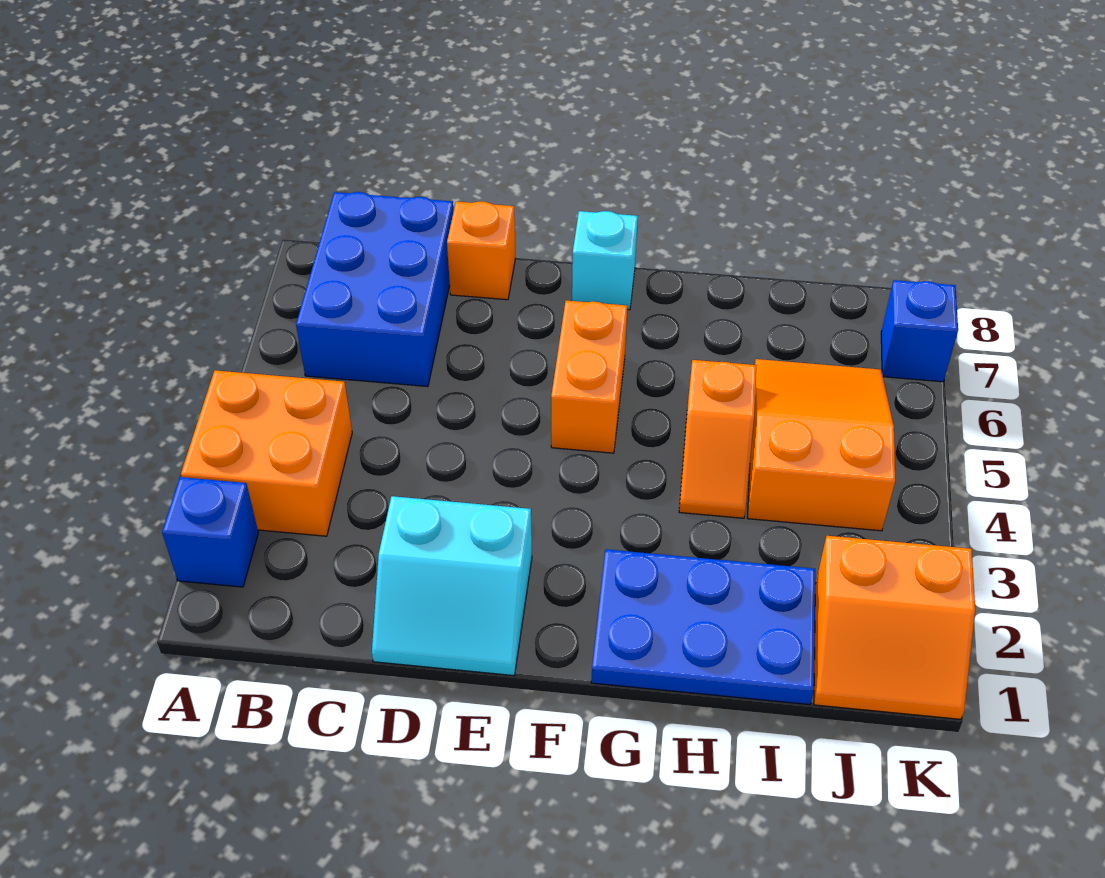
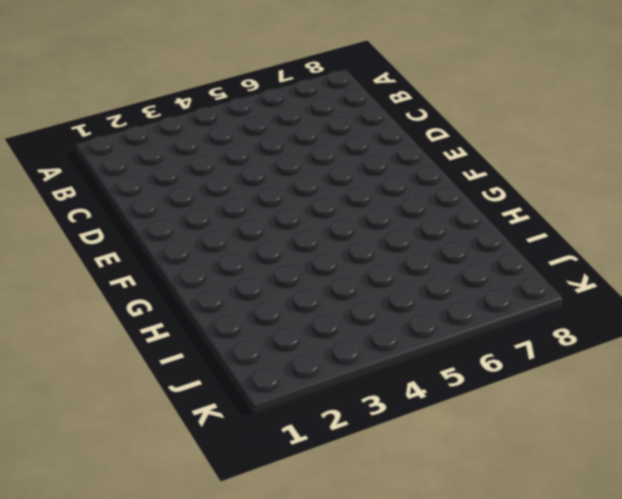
none -> blue brick A2 level 1
none -> orange brick A3:B4 level 1
none -> blue brick B6:C8 level 1

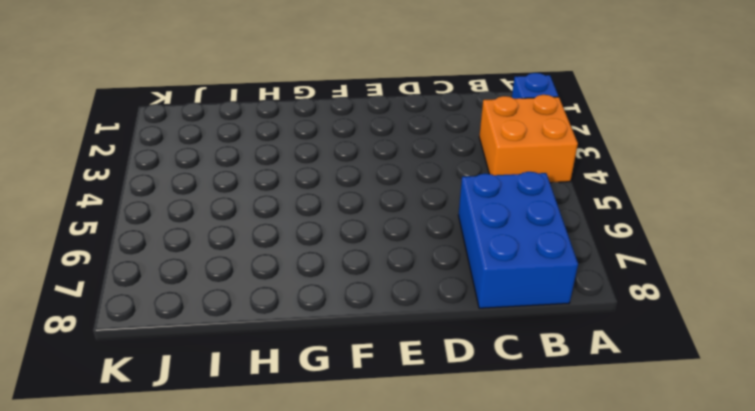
none -> cyan slope D1:E2 level 1 top 2
none -> orange brick D8 level 1
none -> orange brick F5:F6 level 1

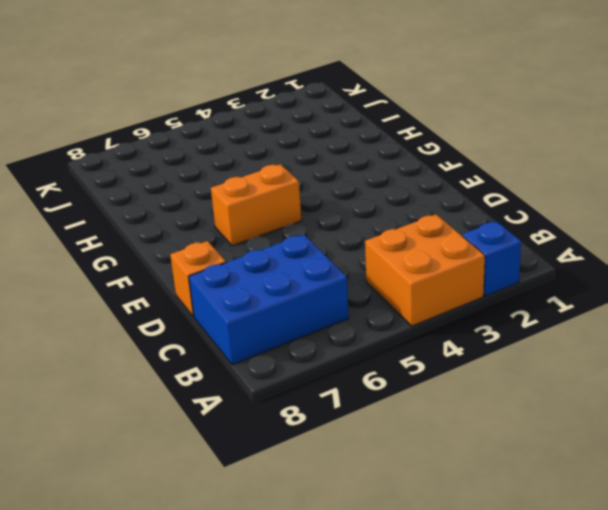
none -> cyan slope D1:E2 level 1 top 2
none -> cyan brick F8 level 1
none -> blue plate G1:I2 level 1

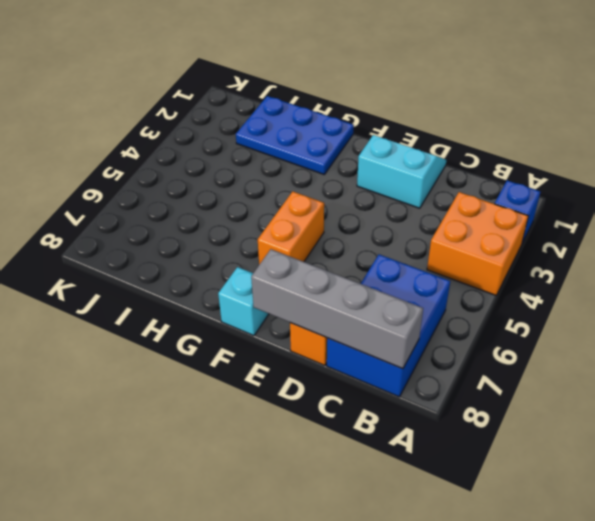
grey brick B8:E8 level 2 -> none
none -> orange slope H4:H5 level 1 top 5
none -> orange slope I4:J6 level 1 top 4
none -> orange slope J1:K2 level 1 top 2

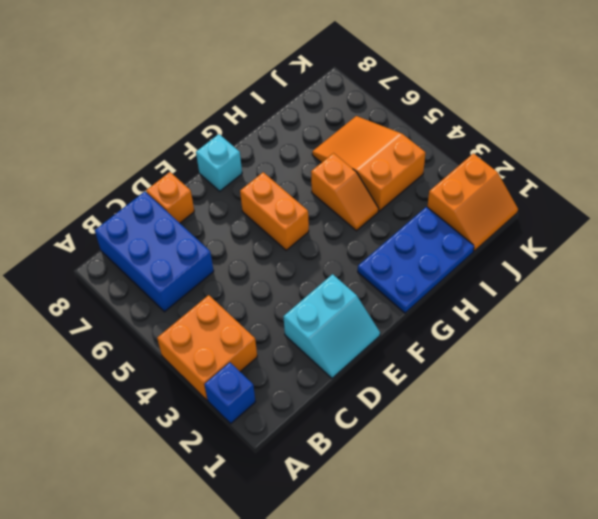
none -> blue brick K7 level 1

